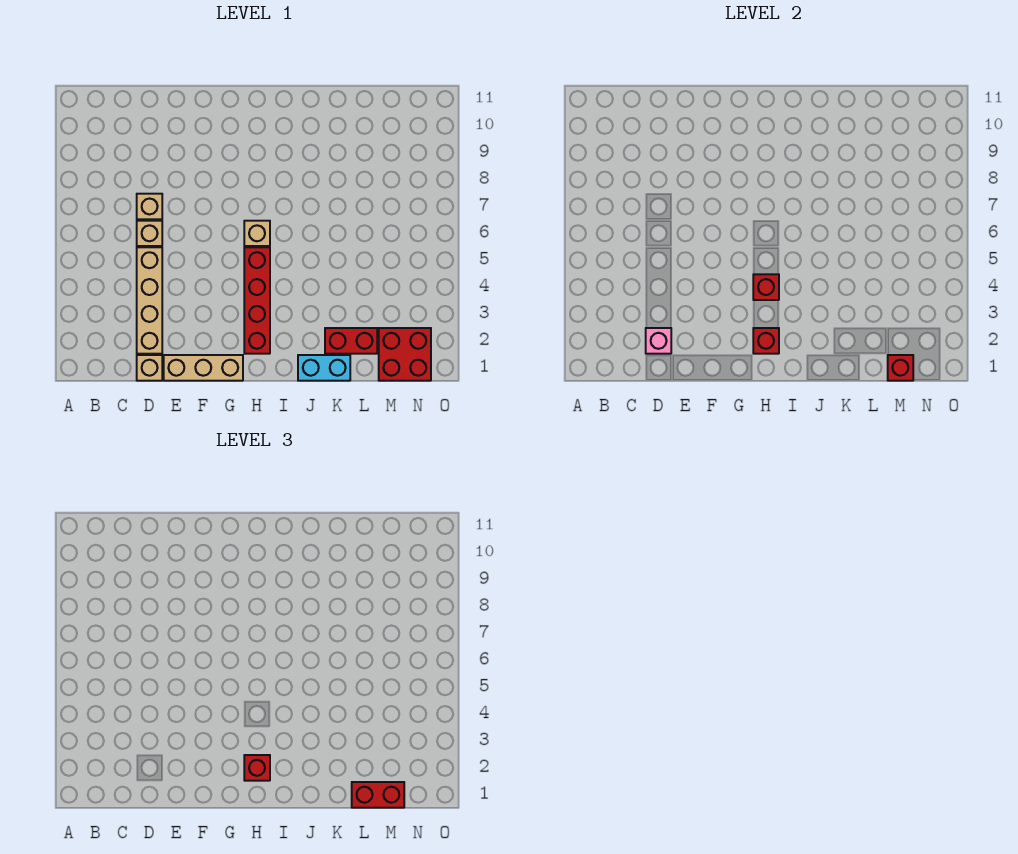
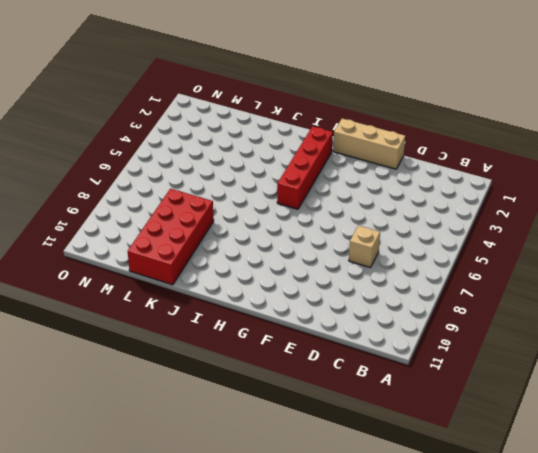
red brick K8:L11 level 1 -> none
none -> tan brick D1 level 1
none -> tan brick D2:D5 level 1
none -> tan brick D6 level 1

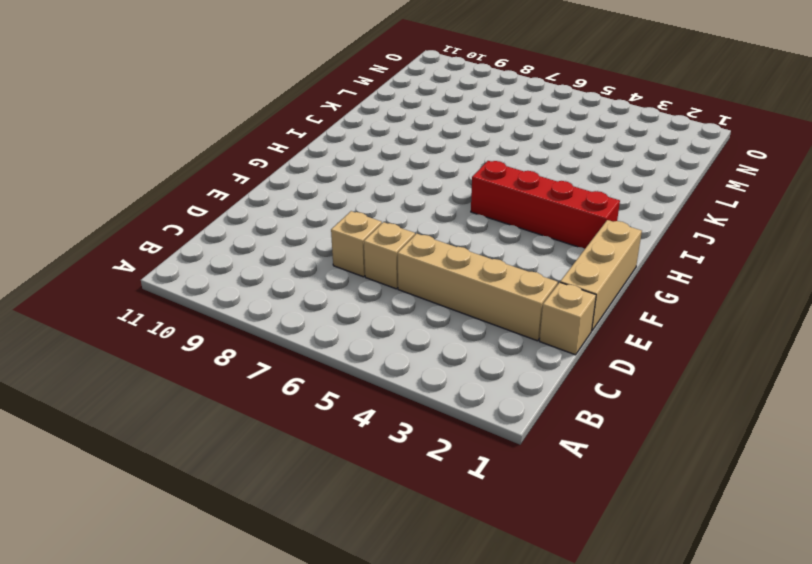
none -> tan brick H6 level 1
none -> cyan brick J1:K1 level 1
none -> red brick K2:L2 level 1

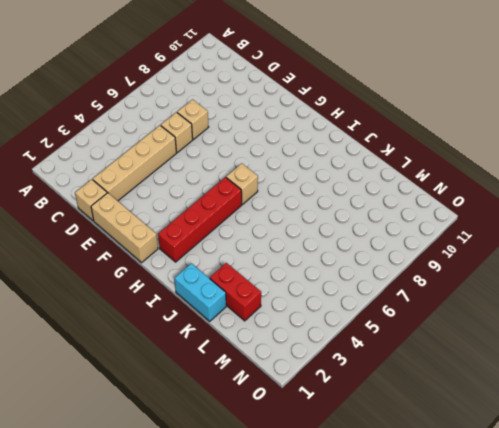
none -> red brick M1:N2 level 1
none -> pink brick D2 level 2
none -> red brick H2 level 2

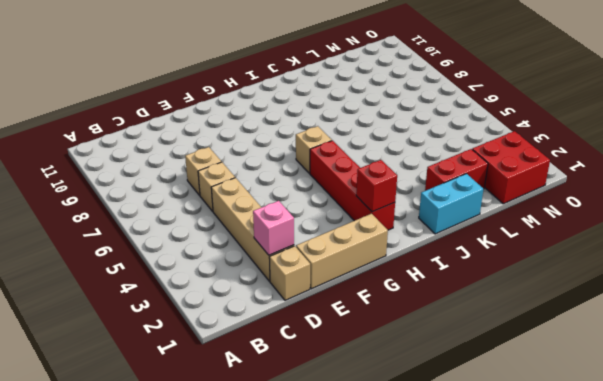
none -> red brick H4 level 2
none -> red brick M1 level 2
none -> red brick H2 level 3

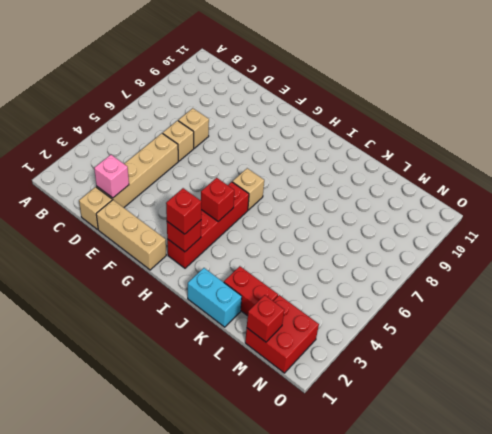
none -> red brick L1:M1 level 3

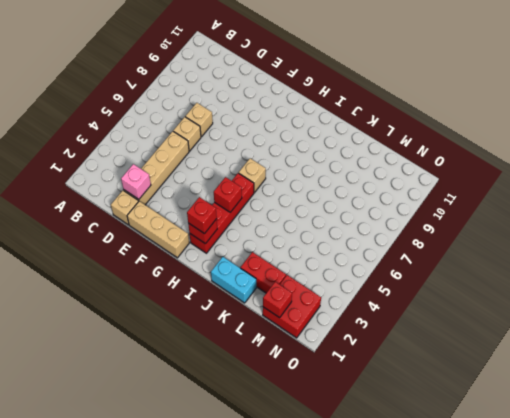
none -> red brick L1:M1 level 3

